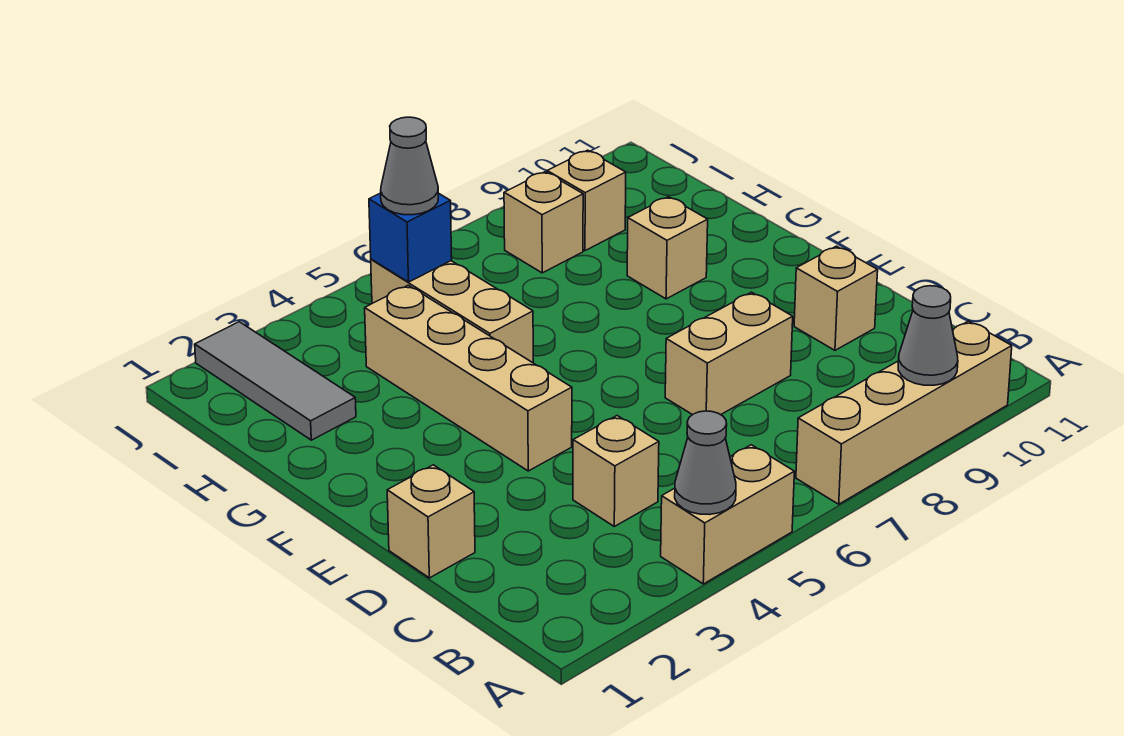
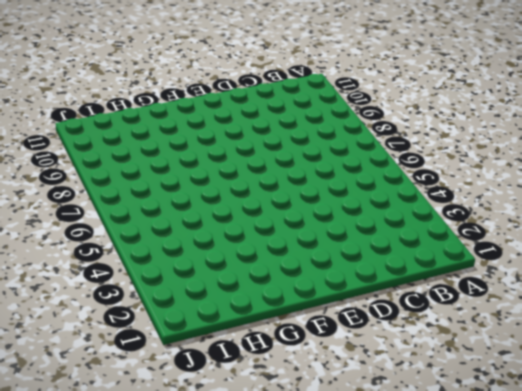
none -> tan brick A4:A5 level 1
none -> tan brick A7:A10 level 1
none -> tan brick C4 level 1

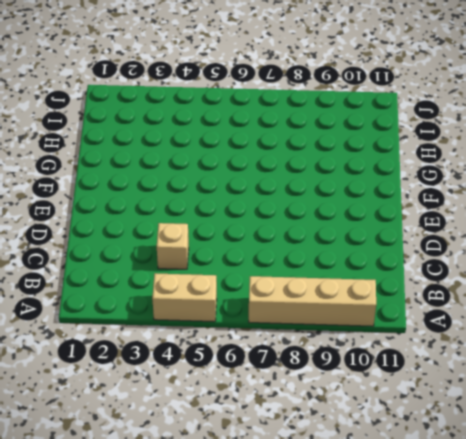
none -> tan brick D1 level 1
none -> tan brick D7:D8 level 1
none -> tan brick D10 level 1

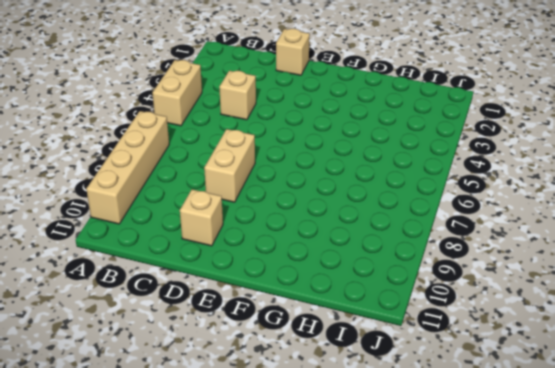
none -> tan brick E4:H4 level 1
none -> tan brick G5:I5 level 1
none -> tan brick G9 level 1

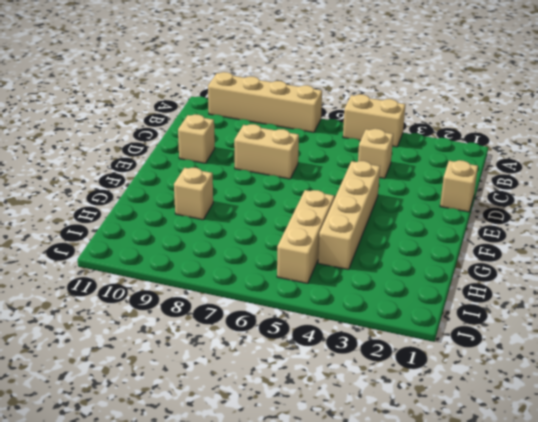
none -> grey tile H2:J2 level 1
none -> tan brick I8 level 1
none -> tan brick I9 level 1

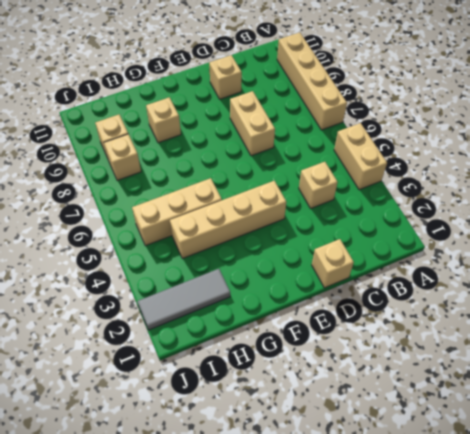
none -> grey cone A4 level 2
none -> grey cone A9 level 2
none -> blue brick I5 level 2

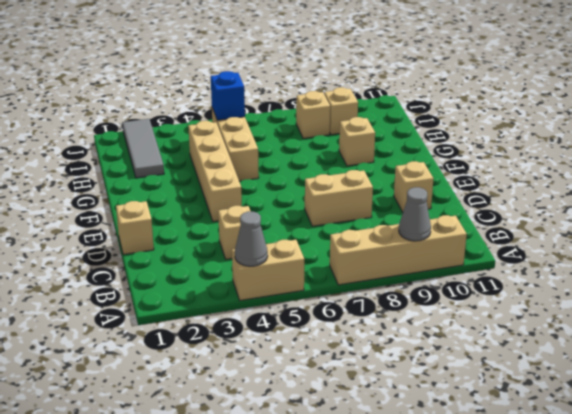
none -> grey cone I5 level 3

